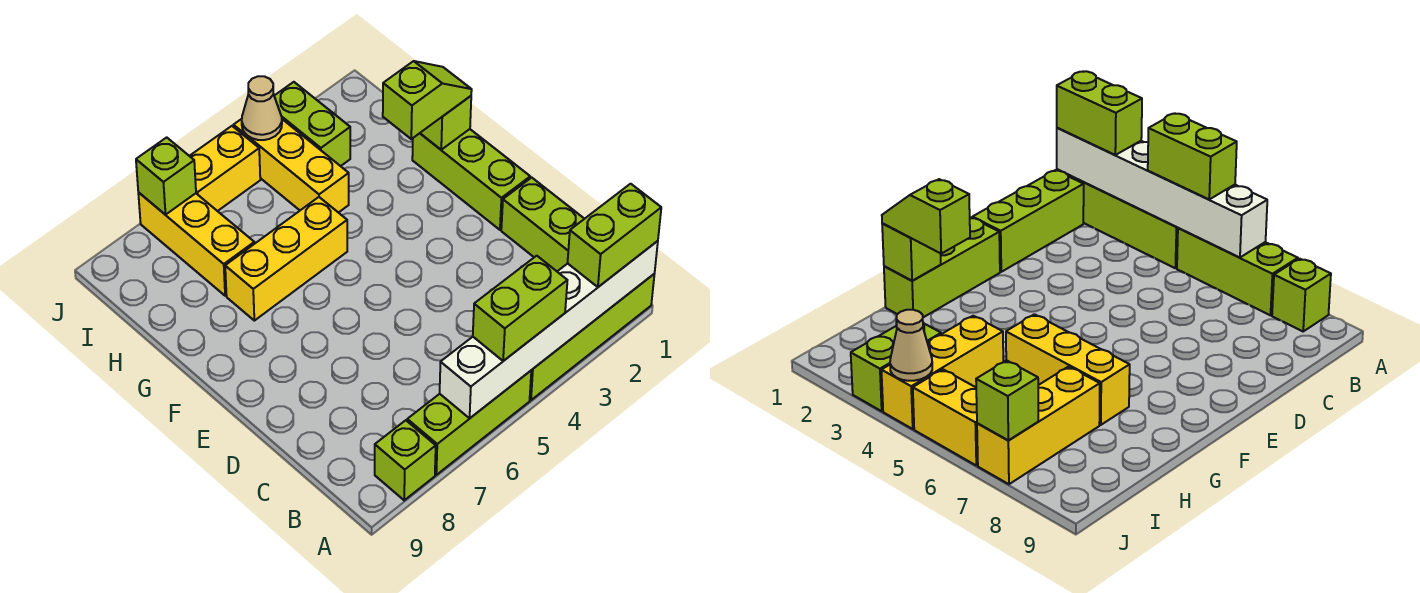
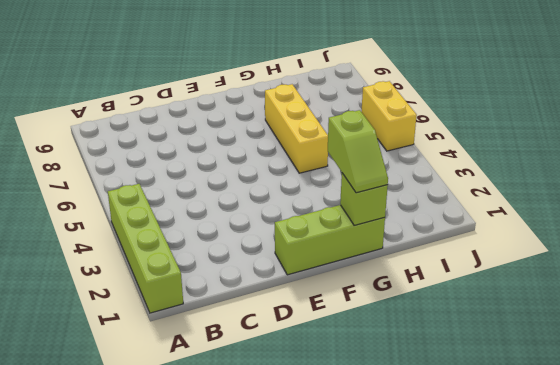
none -> lime brick A5:A7 level 1
none -> lime brick A8 level 1
none -> lime brick B1:D1 level 1

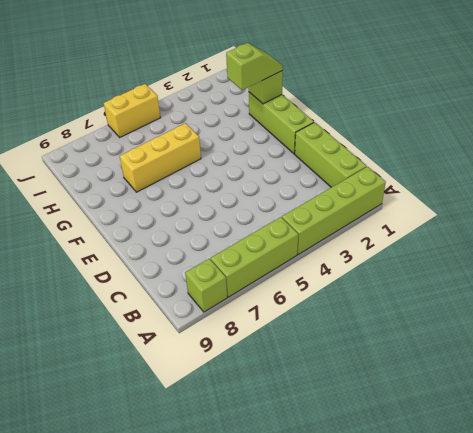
none -> yellow brick H4:J4 level 1
none -> yellow brick H7:J7 level 1
none -> lime brick I3:J3 level 1

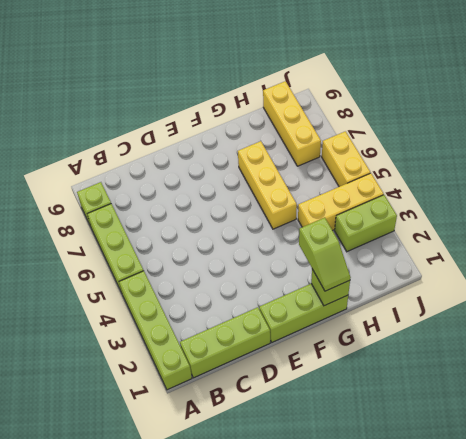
yellow brick I7:I9 level 1 -> yellow brick H7:J7 level 1
none -> white brick A1:A6 level 2
none -> tan cone J4 level 2
none -> lime brick J7 level 2

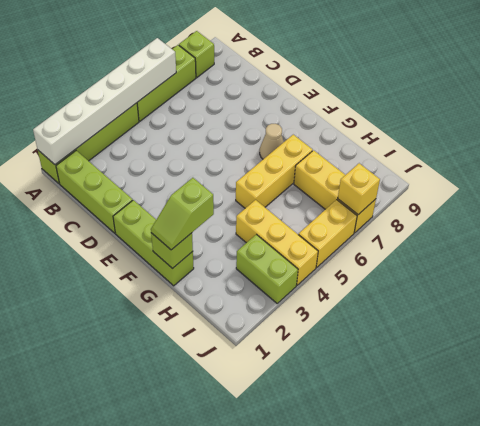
tan cone F7 level 1 -> tan cone J4 level 2
yellow brick J7 level 2 -> lime brick J7 level 2
none -> lime brick A1:A2 level 3
none -> lime brick A4:A5 level 3

